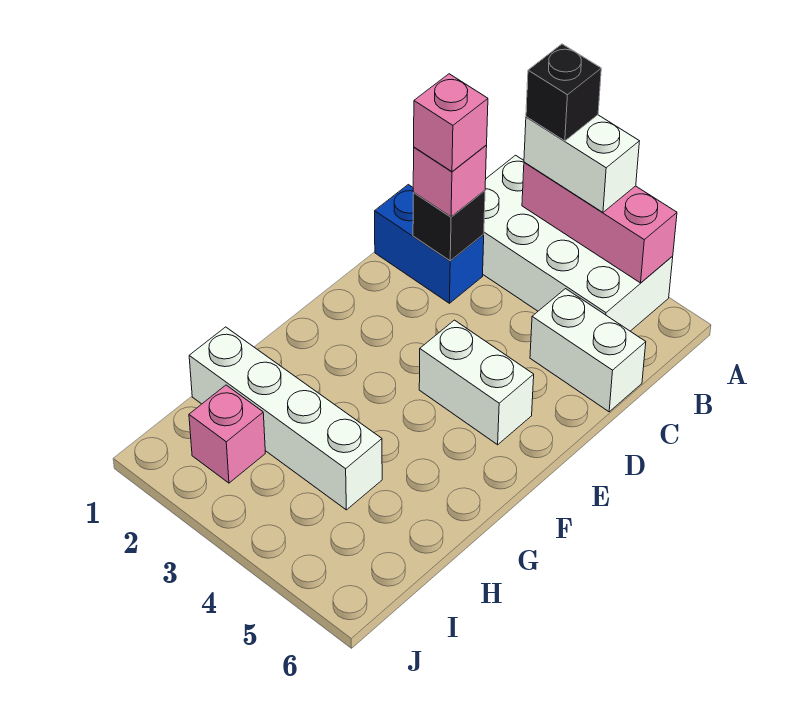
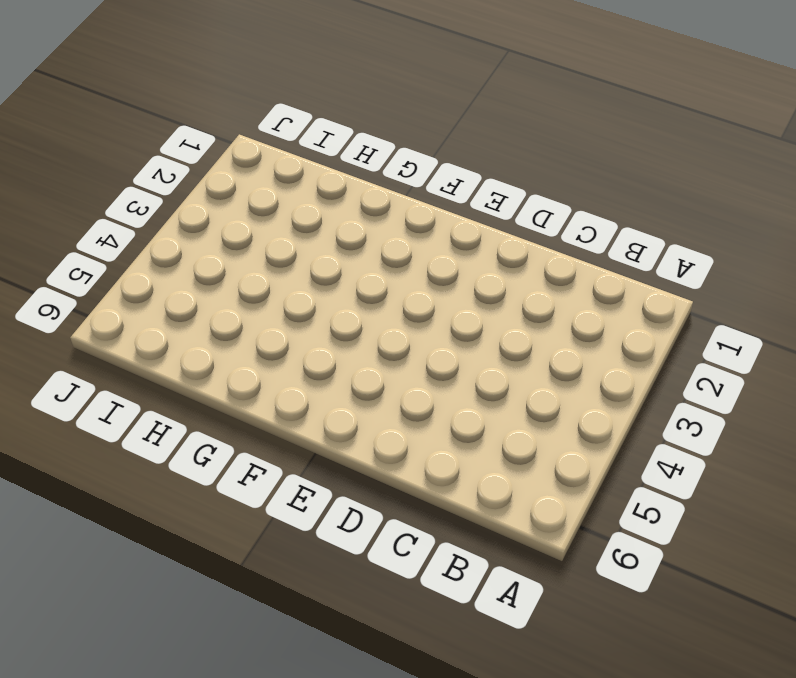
none -> white brick A2:B5 level 1
none -> blue brick C1:C2 level 1
none -> white brick C5:C6 level 1

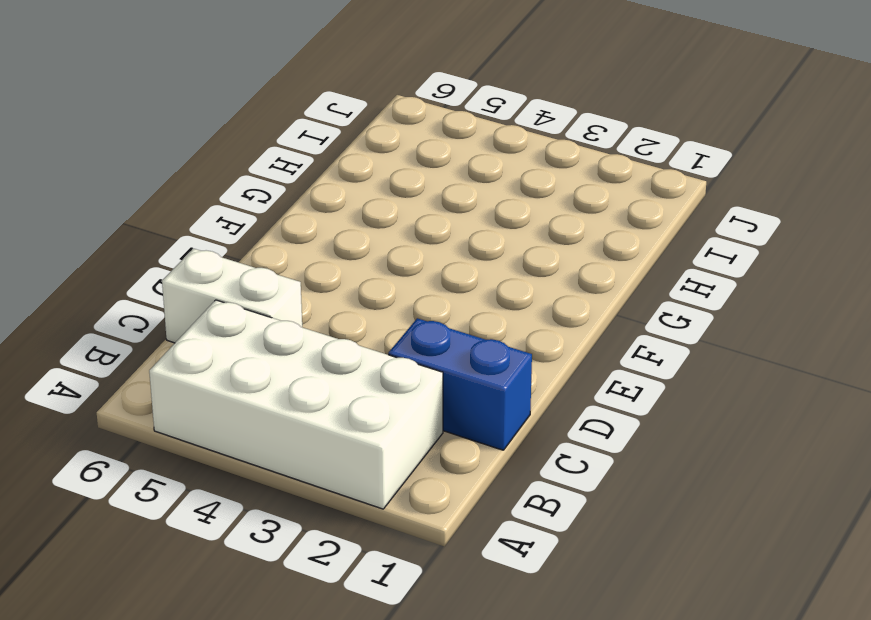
none -> white brick E4:E5 level 1
none -> white brick H1:H4 level 1
none -> pink brick I2 level 1

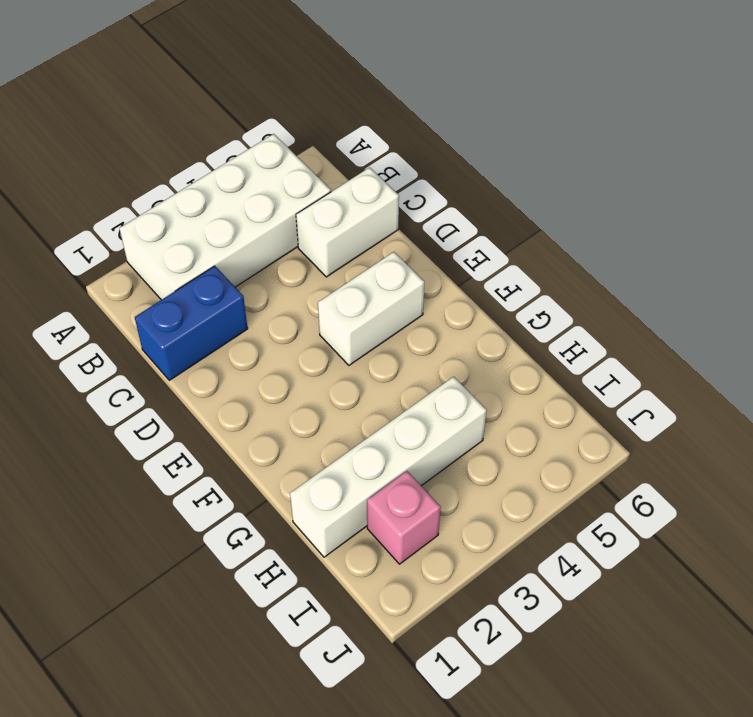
none -> pink brick A3:A5 level 2
none -> black brick C2 level 2
none -> white brick A3:A4 level 3

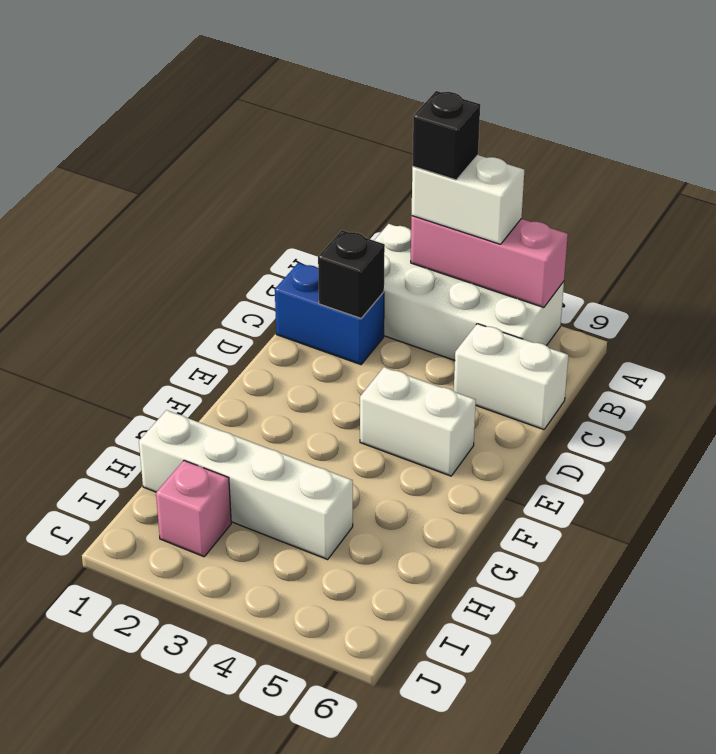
none -> pink brick C2 level 3
none -> pink brick C2 level 4

